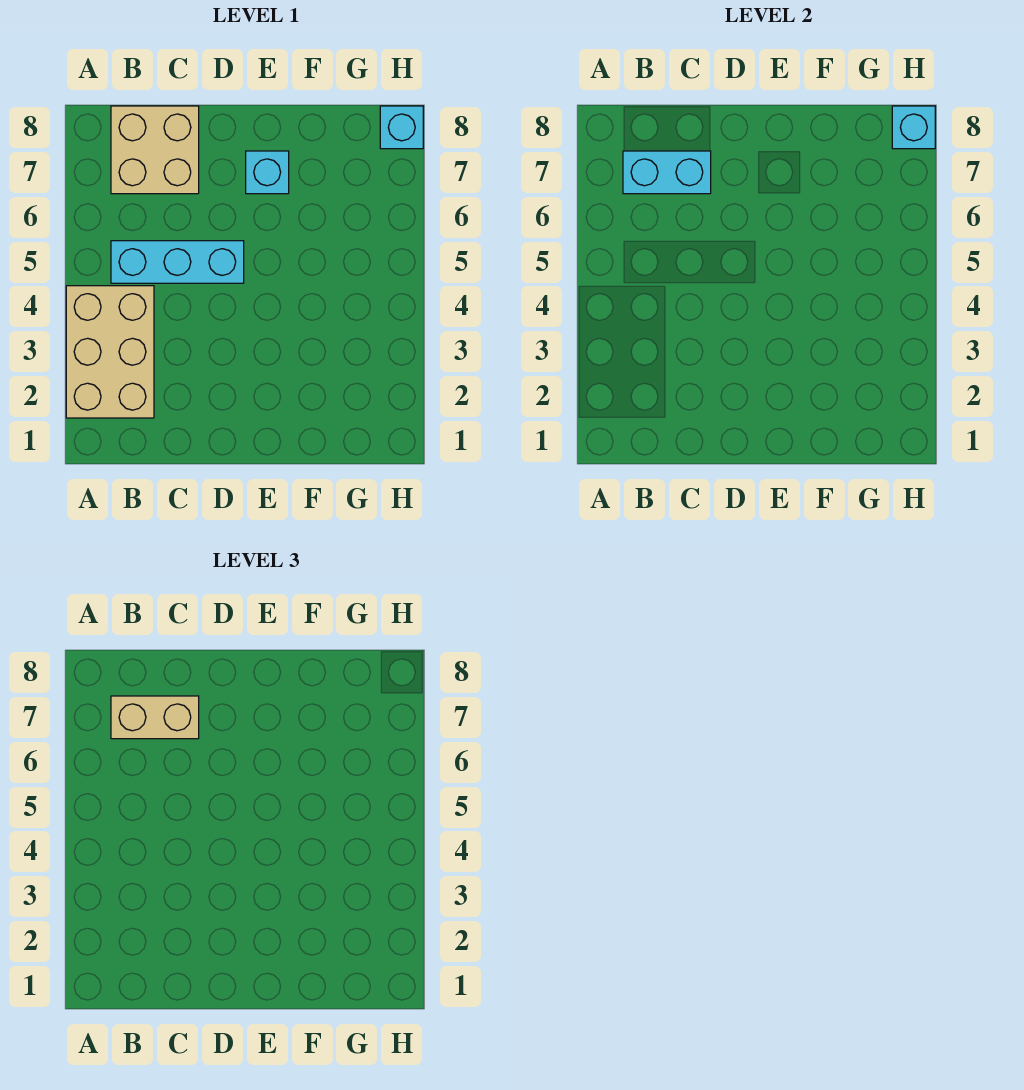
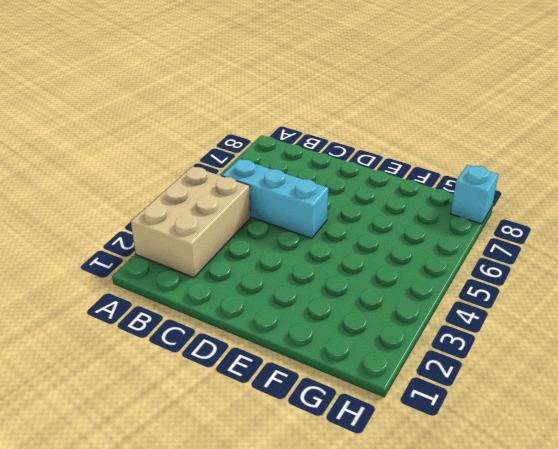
none -> tan brick B7:C8 level 1
none -> cyan brick E7 level 1

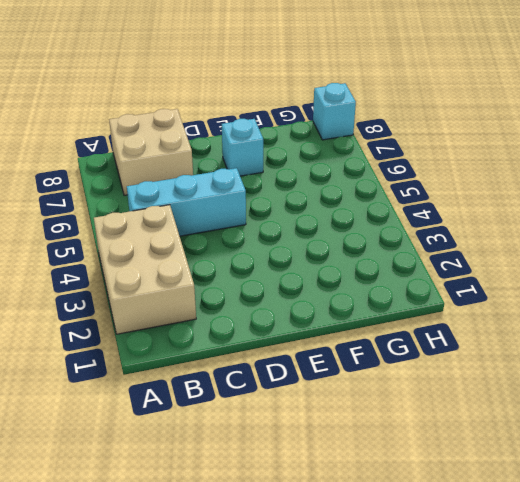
none -> cyan brick B7:C7 level 2
none -> cyan brick H8 level 2

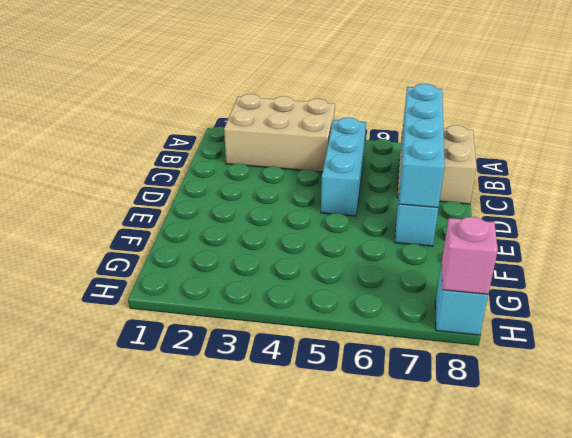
cyan brick B7:E7 level 2 -> cyan brick B7:C7 level 2
pink brick H8 level 2 -> cyan brick H8 level 2
none -> tan brick B7:C7 level 3

